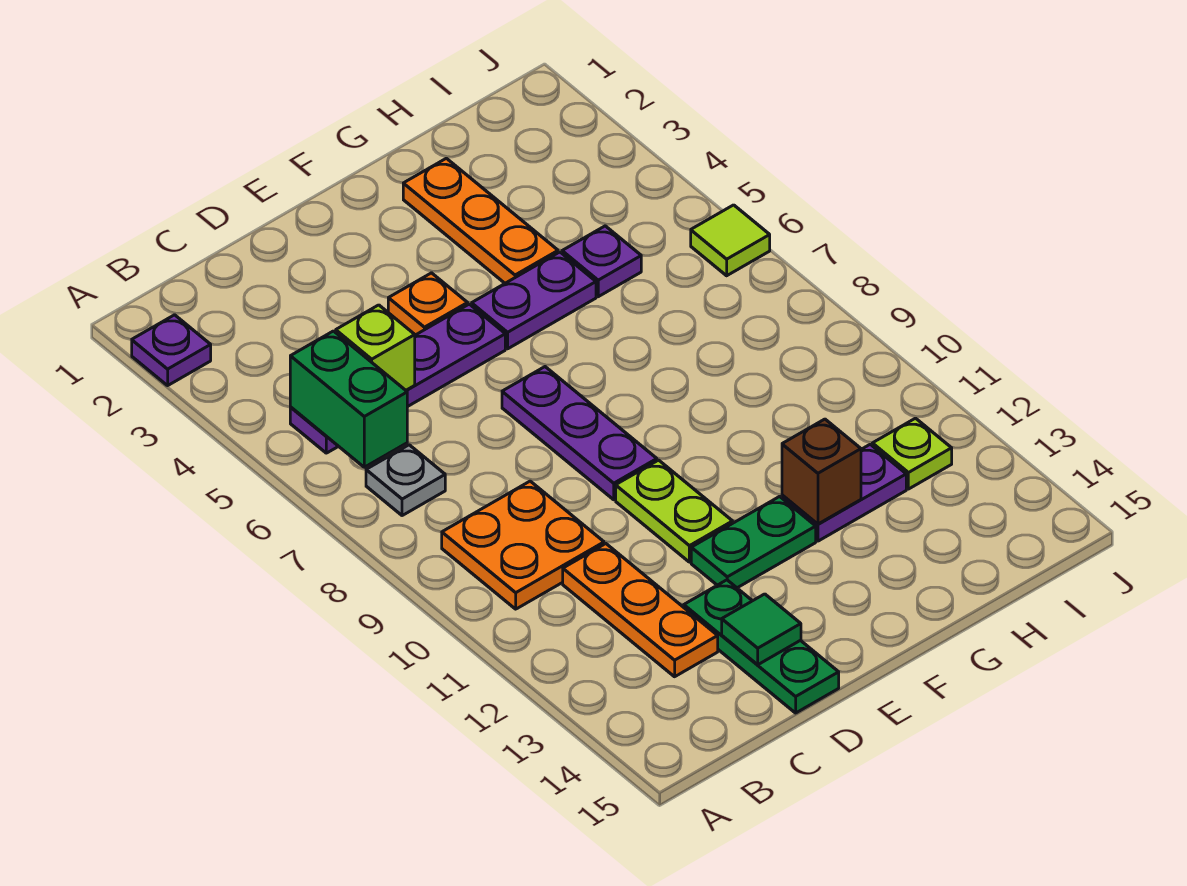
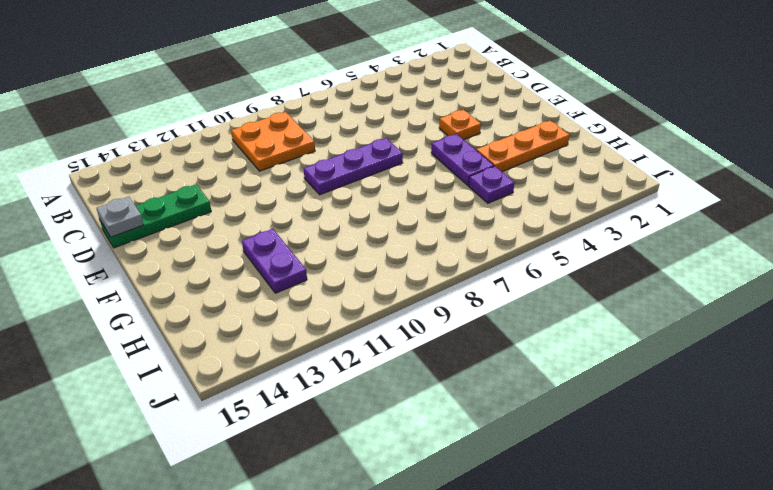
grey plate D15 level 2 -> grey plate B7 level 1
none -> purple plate A2 level 1
none -> purple plate B5:E5 level 1
none -> orange plate C11:C13 level 1

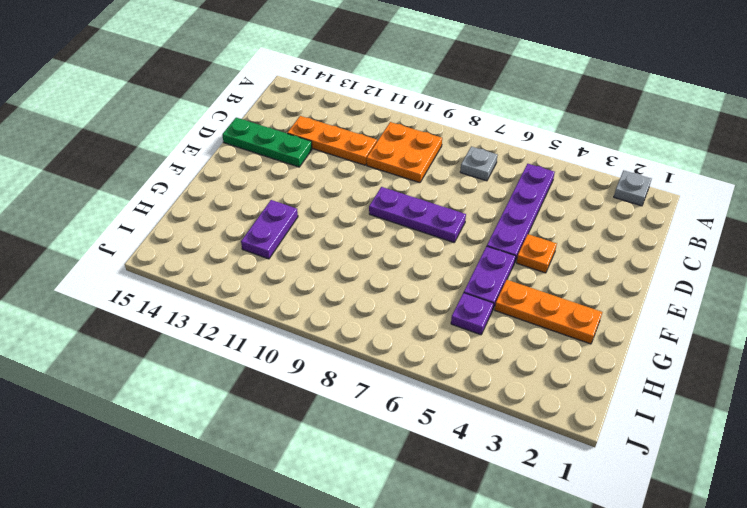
grey plate A2 level 1 -> purple plate A2 level 1
none -> lime plate E10:E11 level 1
none -> green plate E12:F12 level 1
none -> lime plate I12 level 1

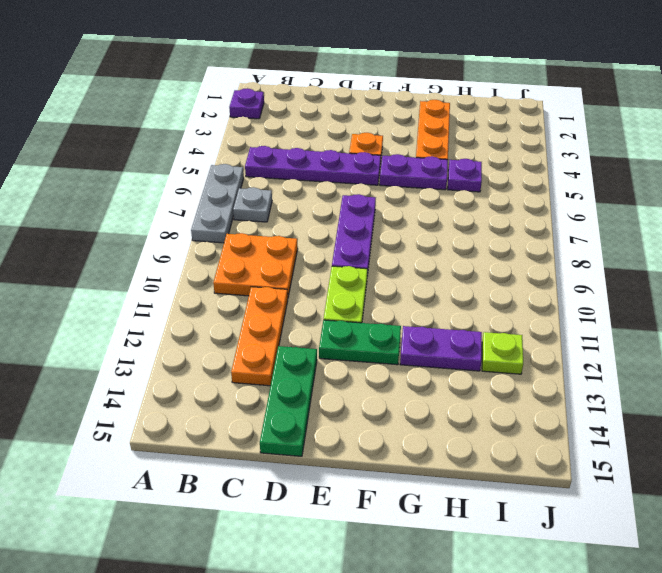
grey plate A6:A8 level 1 -> none
none -> lime tile J6 level 1
none -> green brick B5:B6 level 2
none -> lime brick C5 level 2

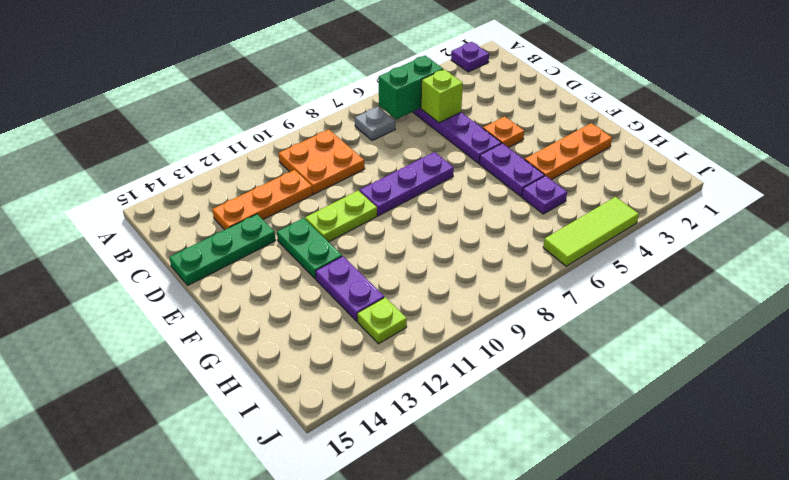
lime tile J4:J6 level 1 -> lime tile J6 level 1
none -> green tile D14 level 2
none -> brown brick G12 level 2

